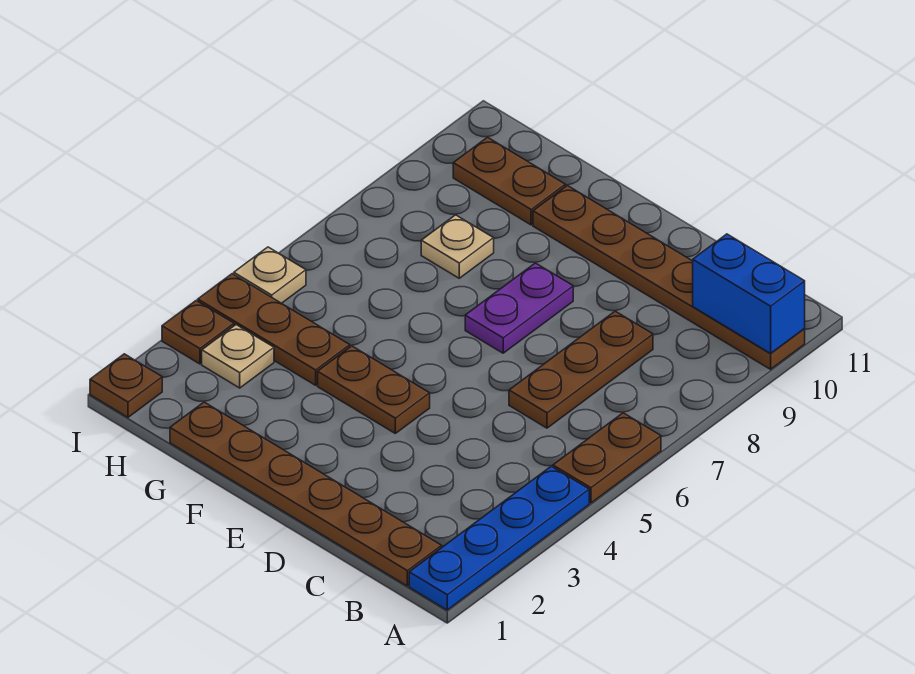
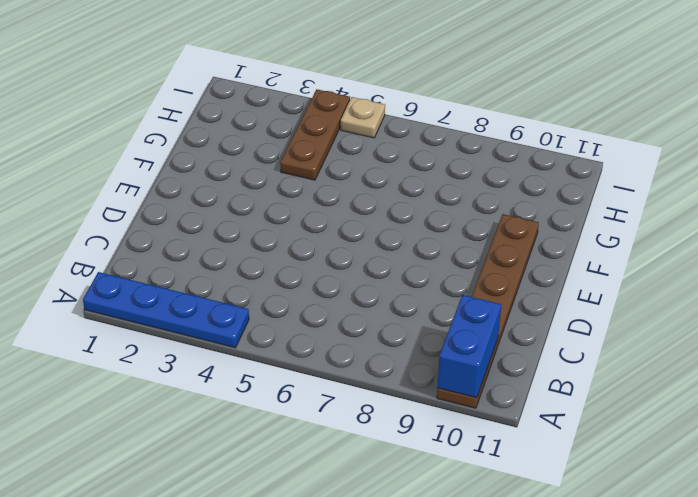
none -> brown plate A5:A6 level 1
none -> brown plate B1:G1 level 1
none -> brown plate C6:C8 level 1

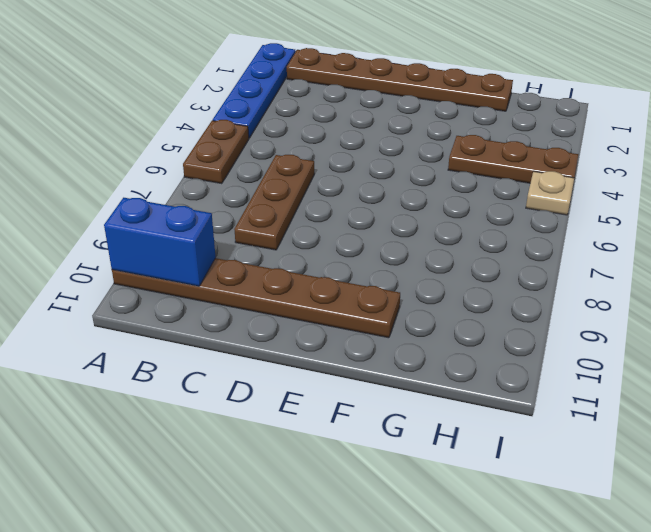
none -> brown plate E4:F4 level 1
none -> purple plate E7:E8 level 1
none -> tan plate G8 level 1

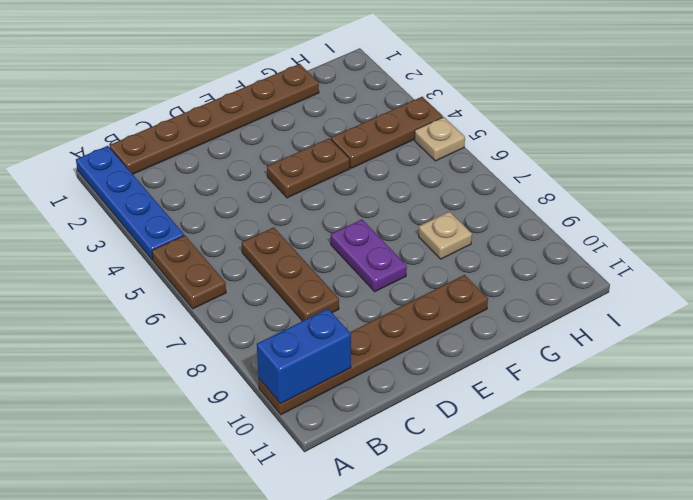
none -> brown plate G10:H10 level 1
none -> tan plate H3 level 1
none -> brown plate I1 level 1

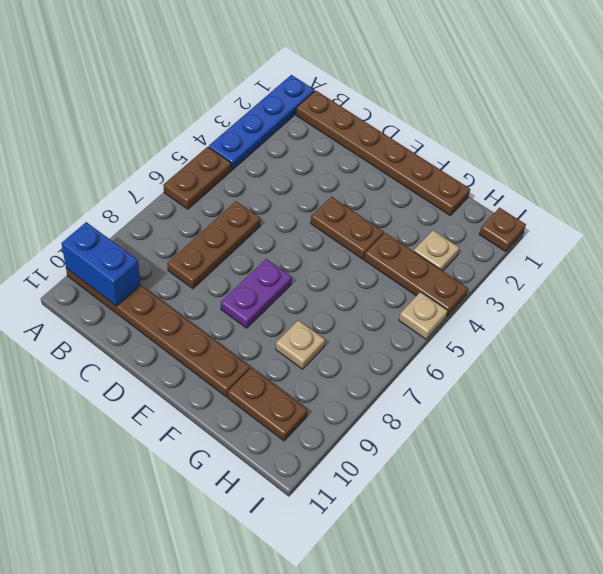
none -> brown plate I3 level 1

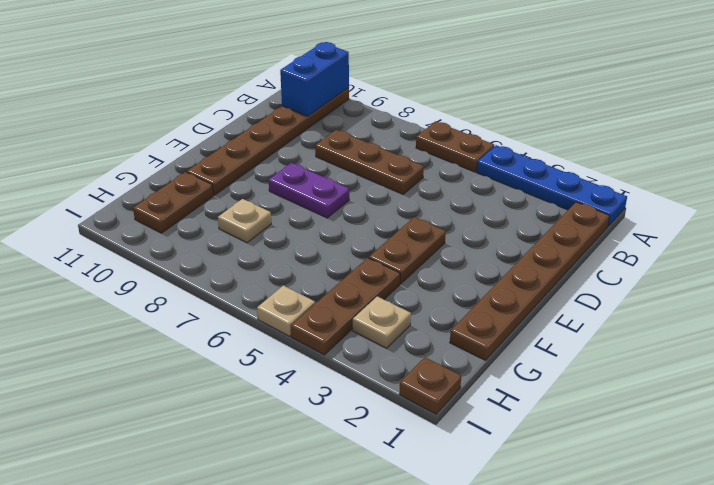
none -> brown plate I3 level 1

